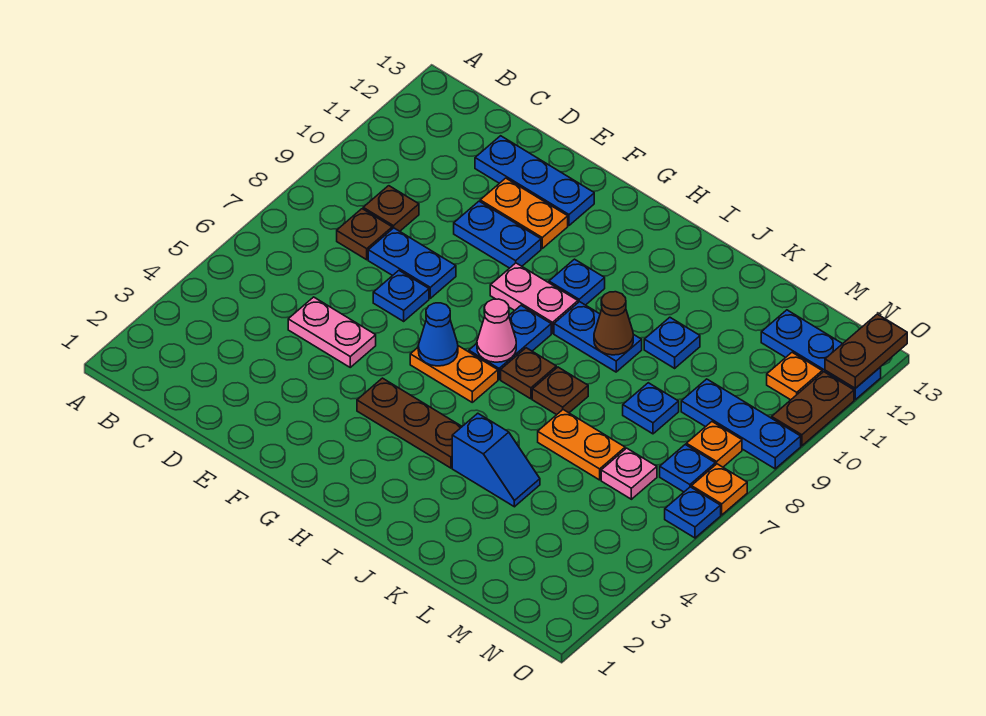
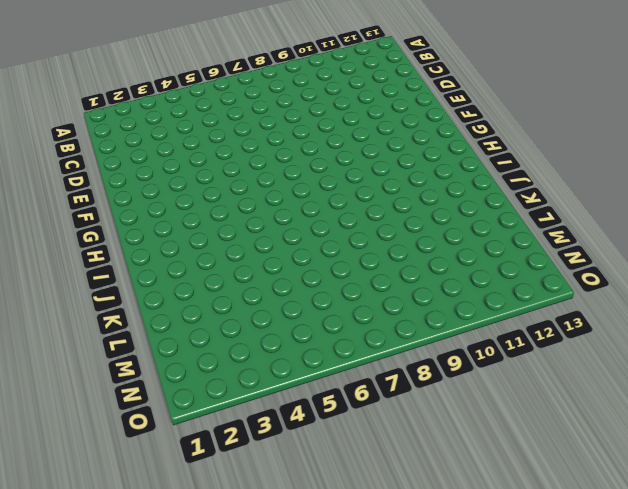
none -> brown plate C8 level 1
none -> brown plate C9 level 1
none -> pink plate D5:E5 level 1
none -> blue plate D8:E8 level 1

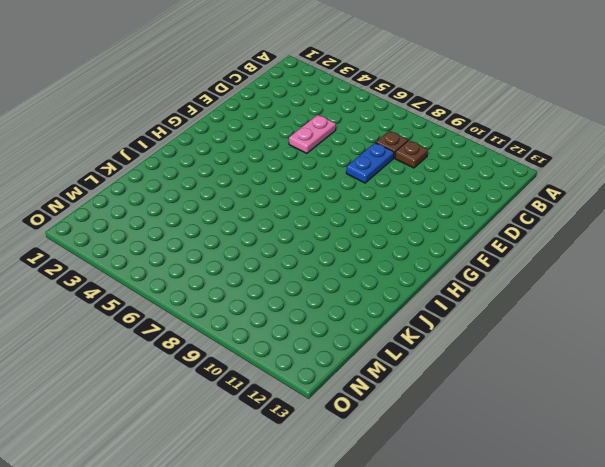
none -> blue plate D12:F12 level 1
none -> blue plate E7 level 1
none -> blue plate E10:F10 level 1
none -> orange plate E11:F11 level 1

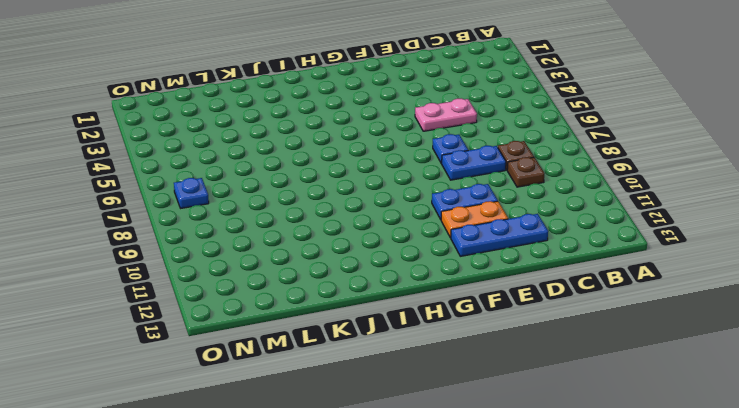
none -> brown plate G4:I4 level 1
none -> orange plate G6:H6 level 1
none -> pink plate G9:H9 level 1
none -> blue plate H7:H8 level 1

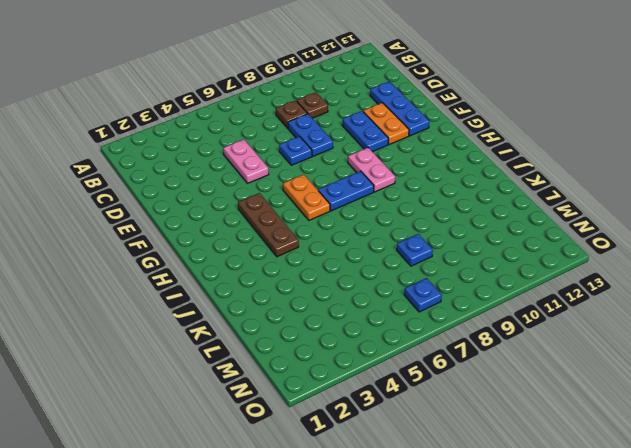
none -> blue plate H10 level 1
none -> brown plate I7 level 1
none -> blue plate I9:J9 level 1
none -> blue slope J4:K4 level 1 top J

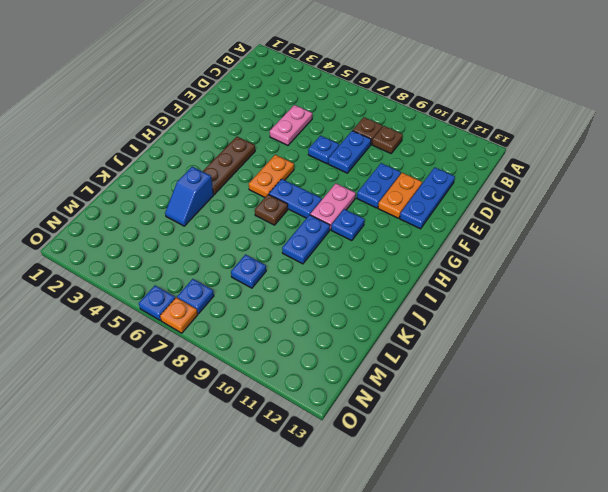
none -> brown plate J7 level 1
none -> orange plate K6:L6 level 1
none -> blue plate K10 level 1
none -> pink plate M6 level 1

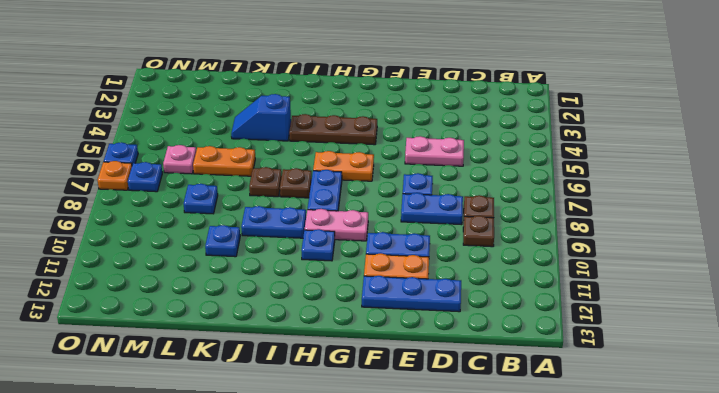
none -> blue plate M9:O9 level 1
none -> blue plate M12:O12 level 1
none -> orange plate N8 level 1
none -> orange plate N11 level 1

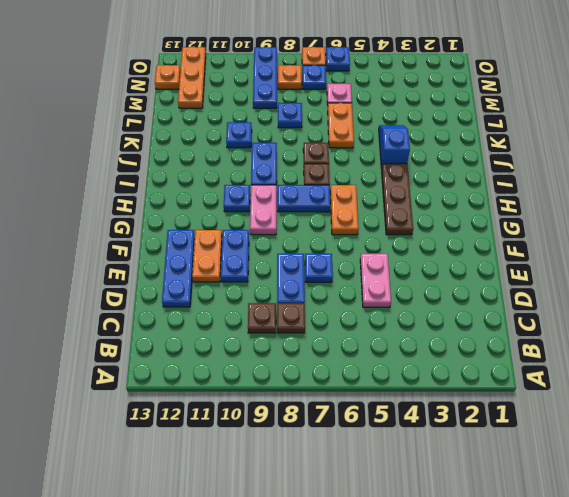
orange plate M12:O12 level 1 -> blue plate M12:O12 level 1
orange plate N13 level 1 -> orange plate N11 level 1
none -> brown plate O10:O11 level 1
none -> blue cone G6 level 2
none -> pink cone H7 level 2
none -> brown cone J9 level 2

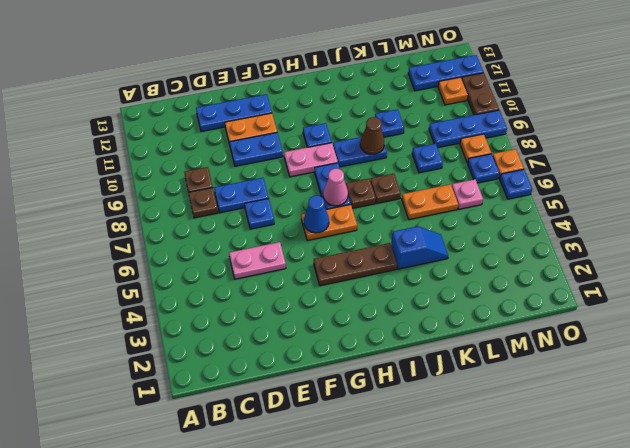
none -> brown plate O12:O13 level 2

